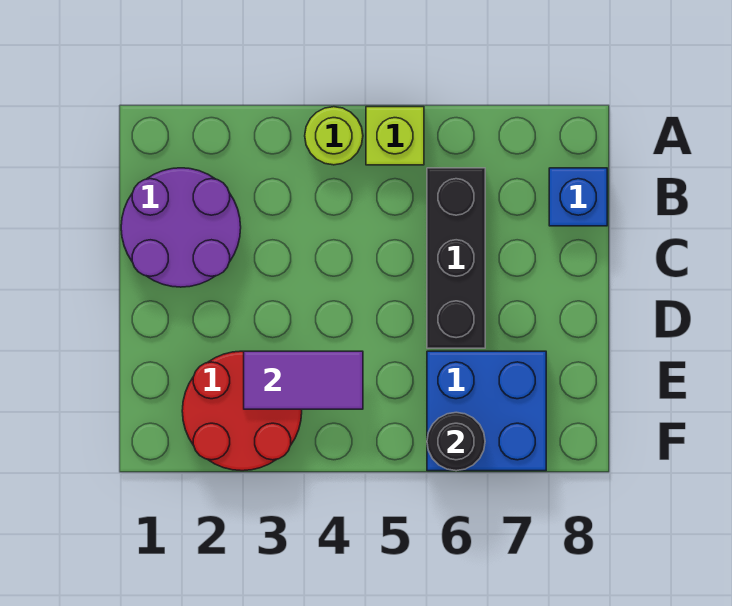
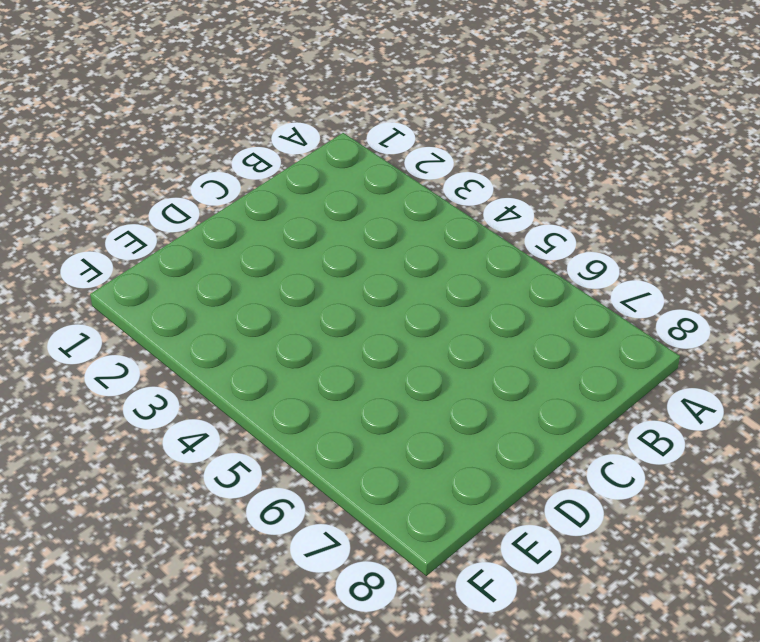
none -> lime round brick A4 level 1
none -> lime brick A5 level 1

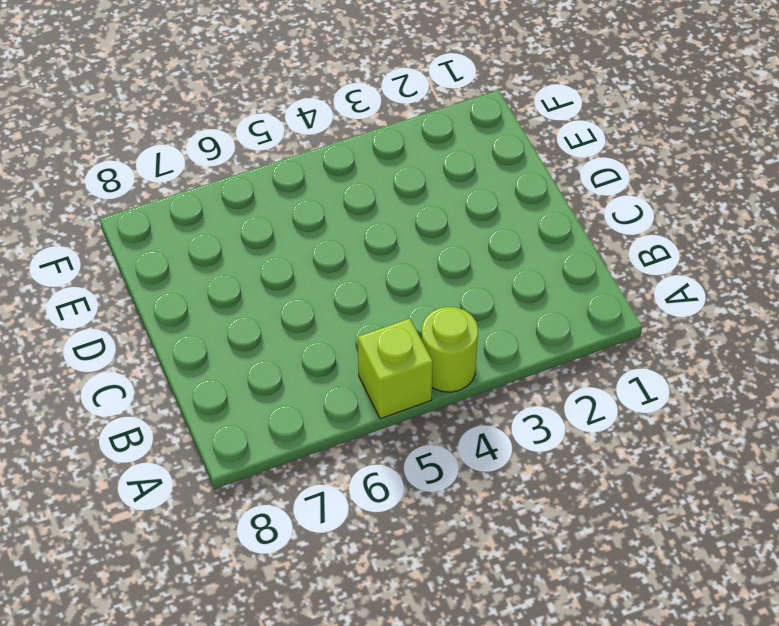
none -> purple round brick B1:C2 level 1
none -> black brick B6:D6 level 1

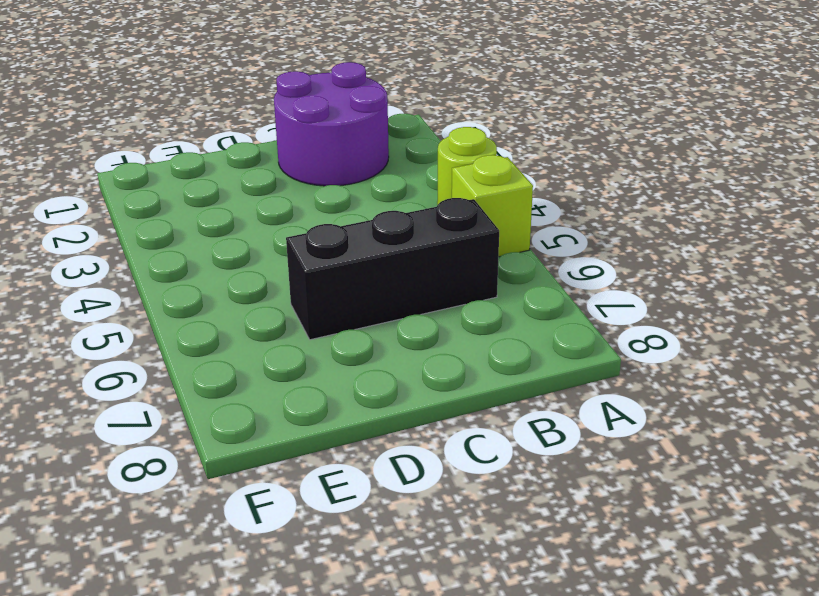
none -> blue brick B8 level 1
none -> red round brick E2:F3 level 1

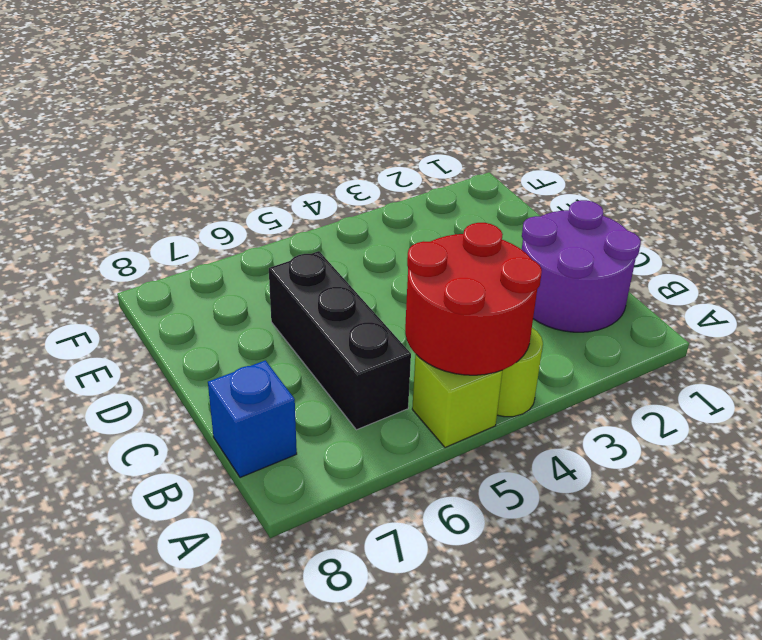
red round brick A4:B5 level 2 -> red round brick E2:F3 level 1
none -> blue brick E6:F7 level 1
none -> purple tile E3:E4 level 2

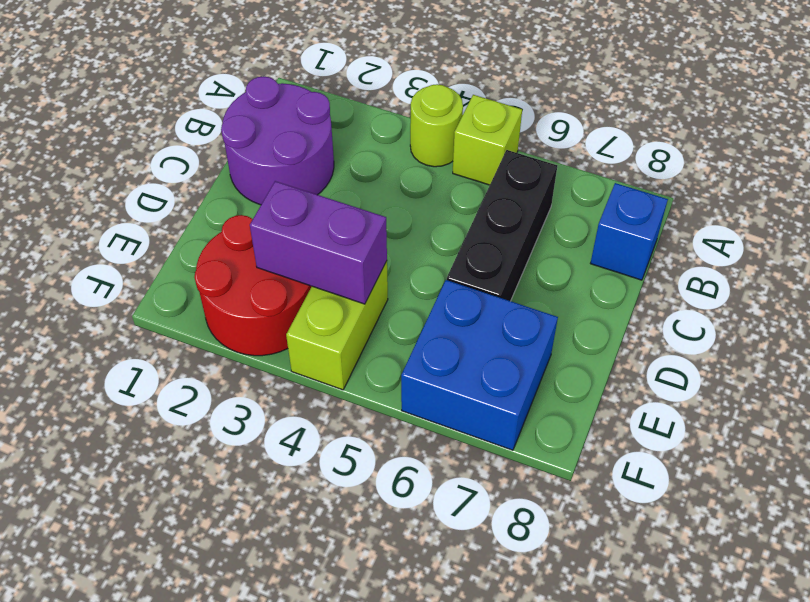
purple brick E3:E4 level 2 -> purple tile E3:E4 level 2
lime brick E4:F4 level 1 -> none
none -> black round brick F6 level 2

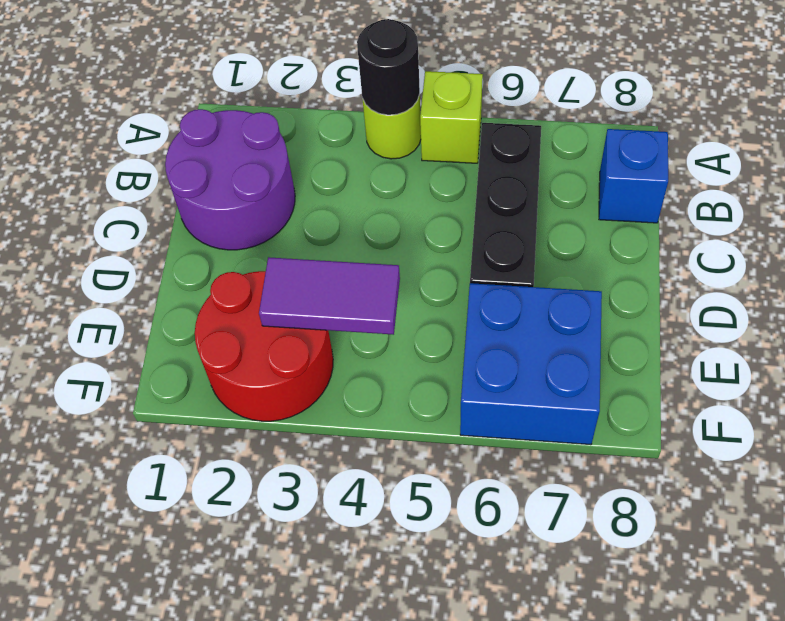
black round brick A4 level 2 -> black round brick F6 level 2

